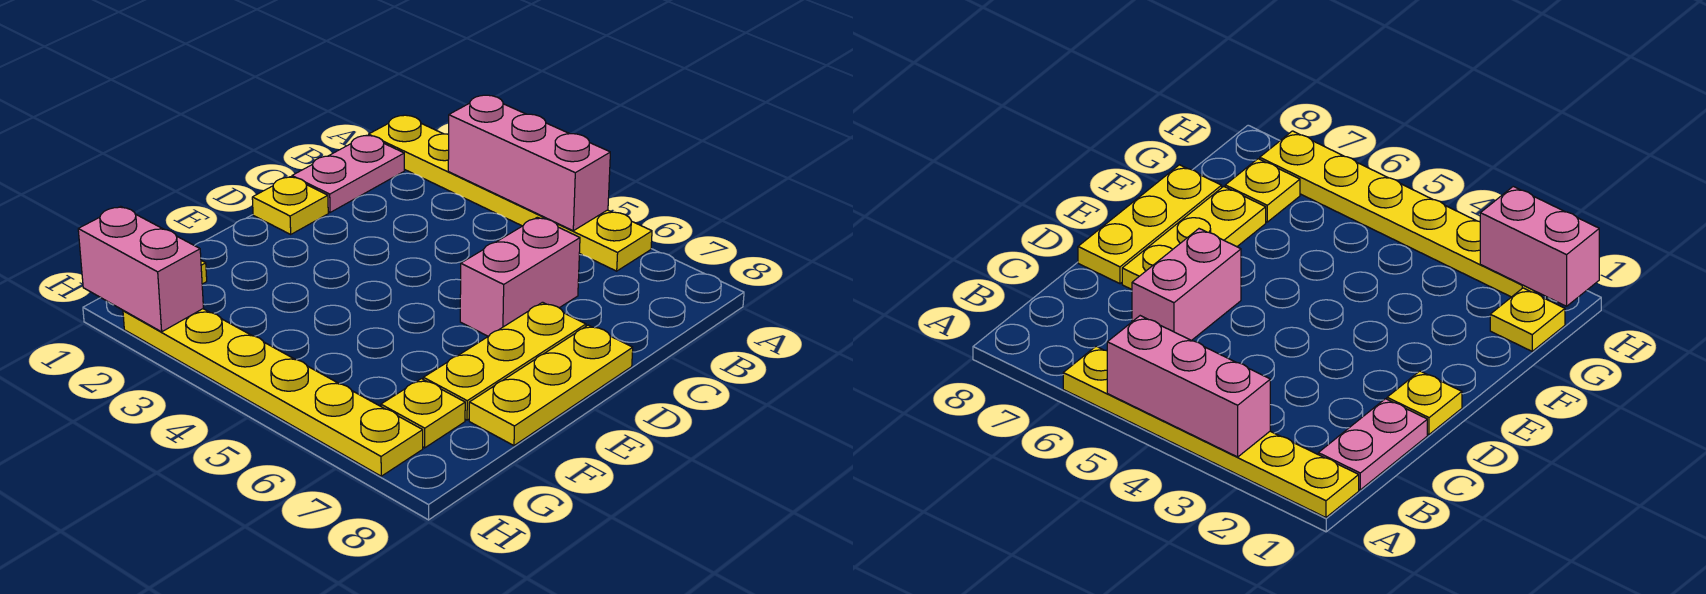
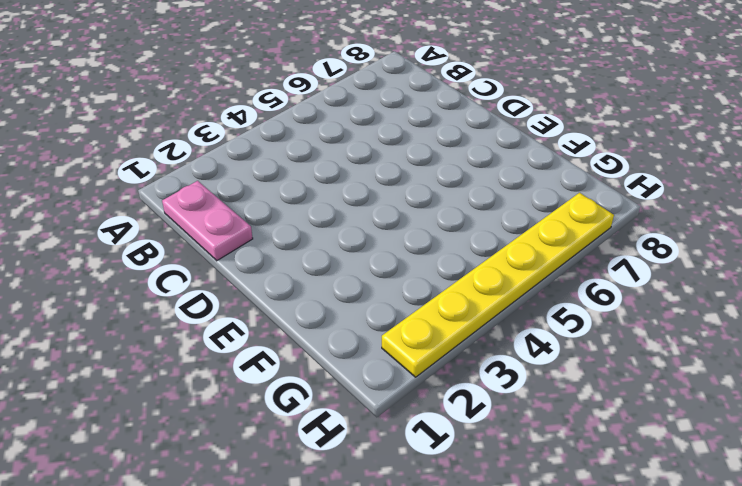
none -> yellow plate A1:A6 level 1
none -> pink brick C6:D6 level 1

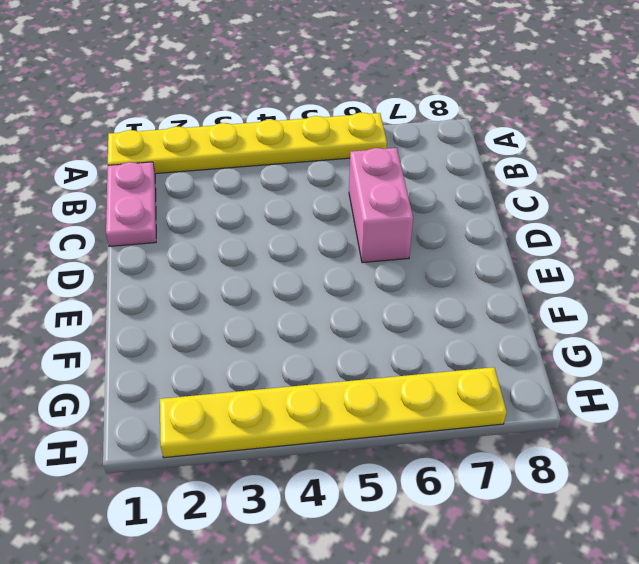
none -> yellow plate D1 level 1
none -> yellow plate D7:F7 level 1

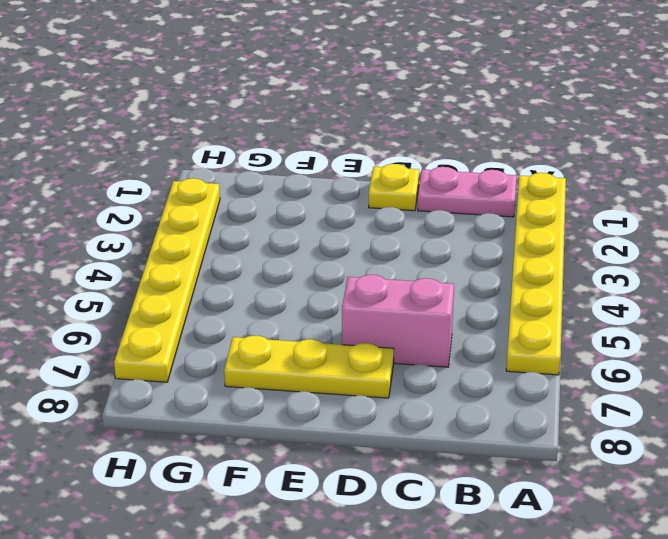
none -> yellow plate D8:F8 level 1
none -> yellow plate G1 level 1

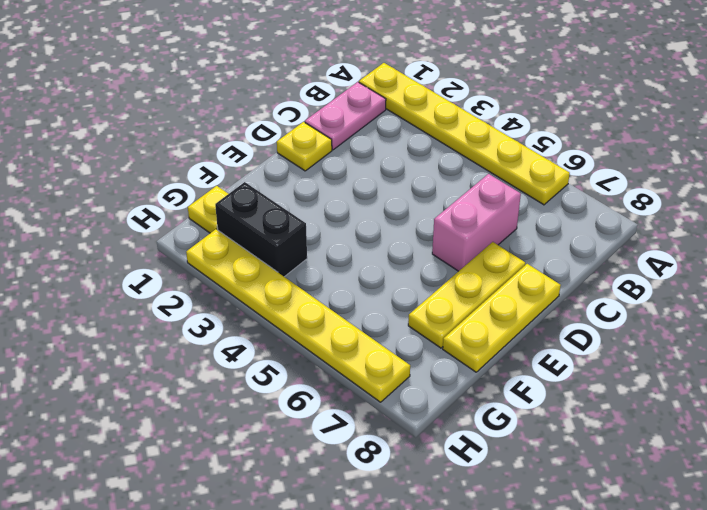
black brick G2:G3 level 1 -> none
none -> yellow plate G7 level 1
none -> pink brick A3:A5 level 2

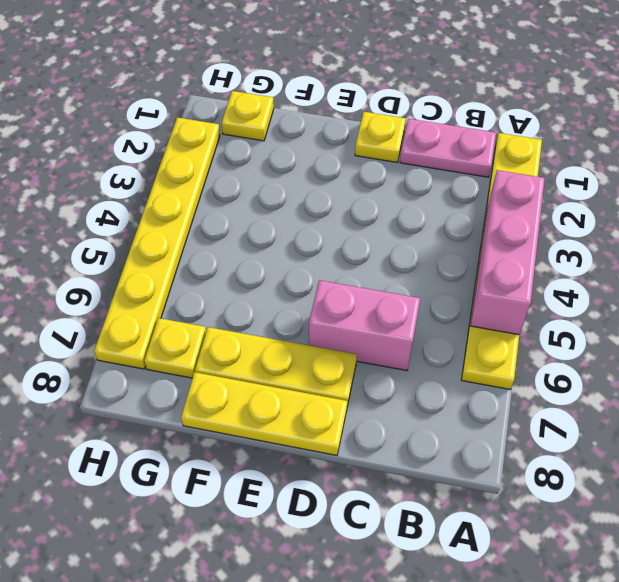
none -> pink brick H1:H2 level 2

